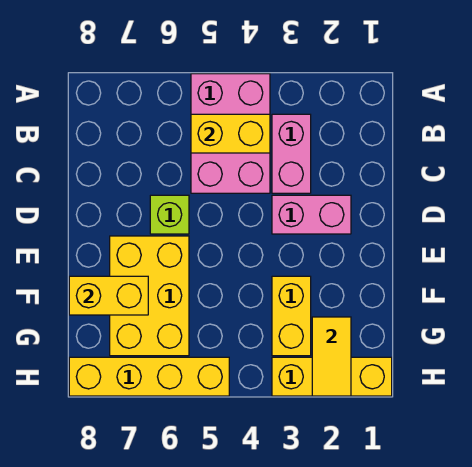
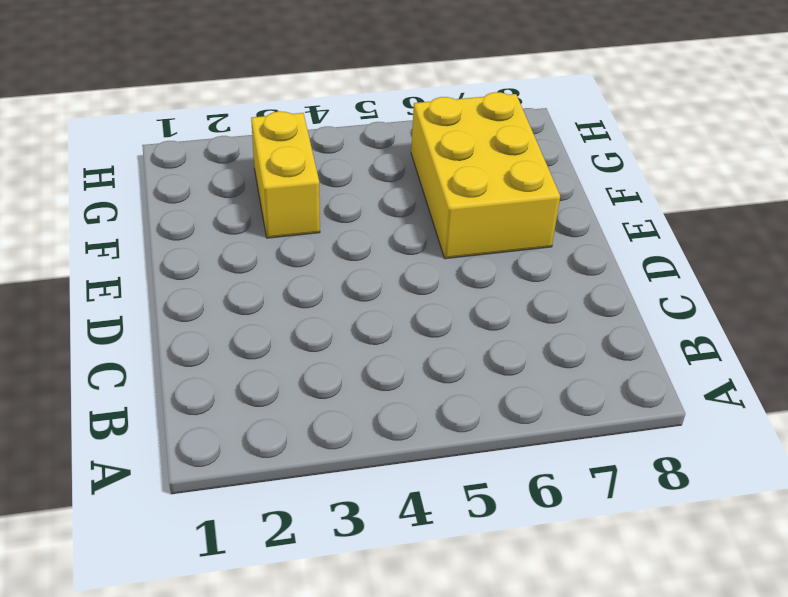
none -> pink brick A4:C5 level 1
none -> pink brick B3:C3 level 1

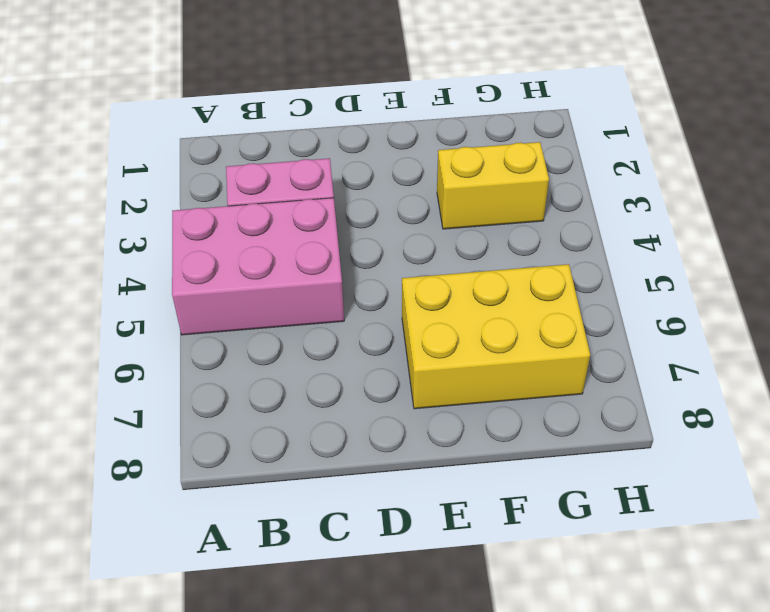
none -> pink brick D2:D3 level 1
none -> lime brick D6 level 1

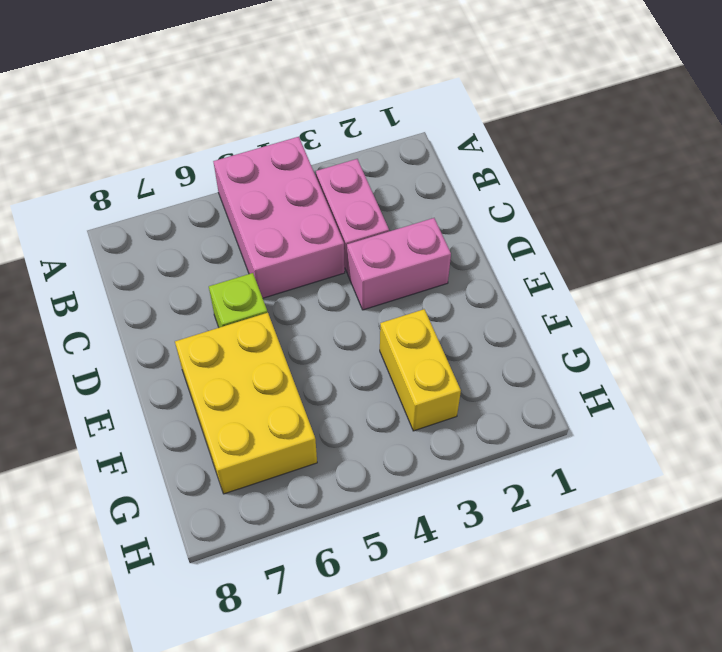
none -> yellow brick H1:H3 level 1
none -> yellow brick H5:H8 level 1

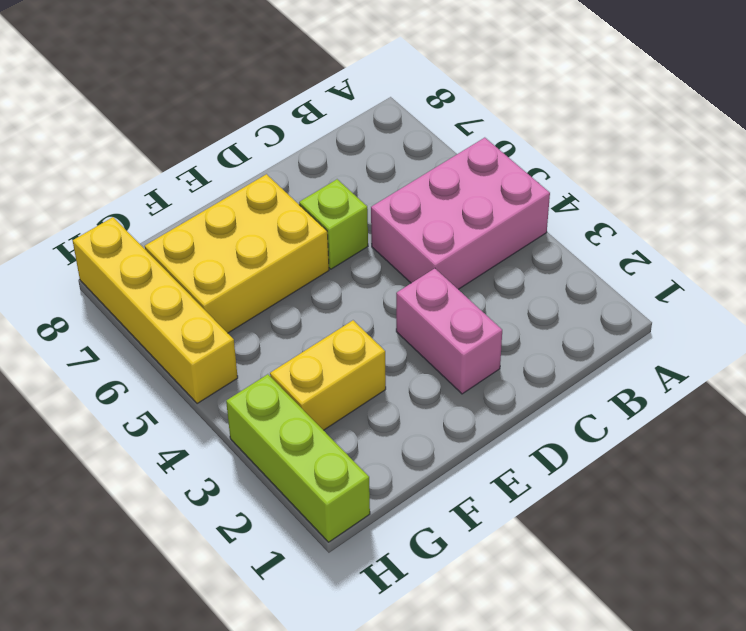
lime brick H1:H3 level 1 -> yellow brick H1:H3 level 1
none -> pink brick B3:C3 level 1
none -> yellow brick B4:B5 level 2

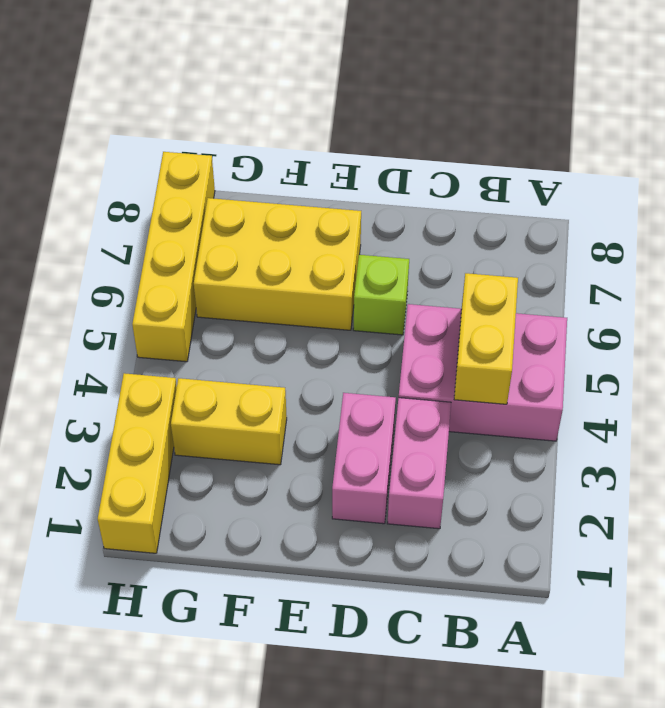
pink brick C2:C3 level 1 -> pink brick B3:C3 level 1
none -> yellow brick F7:F8 level 2
none -> yellow tile G2:H2 level 2

